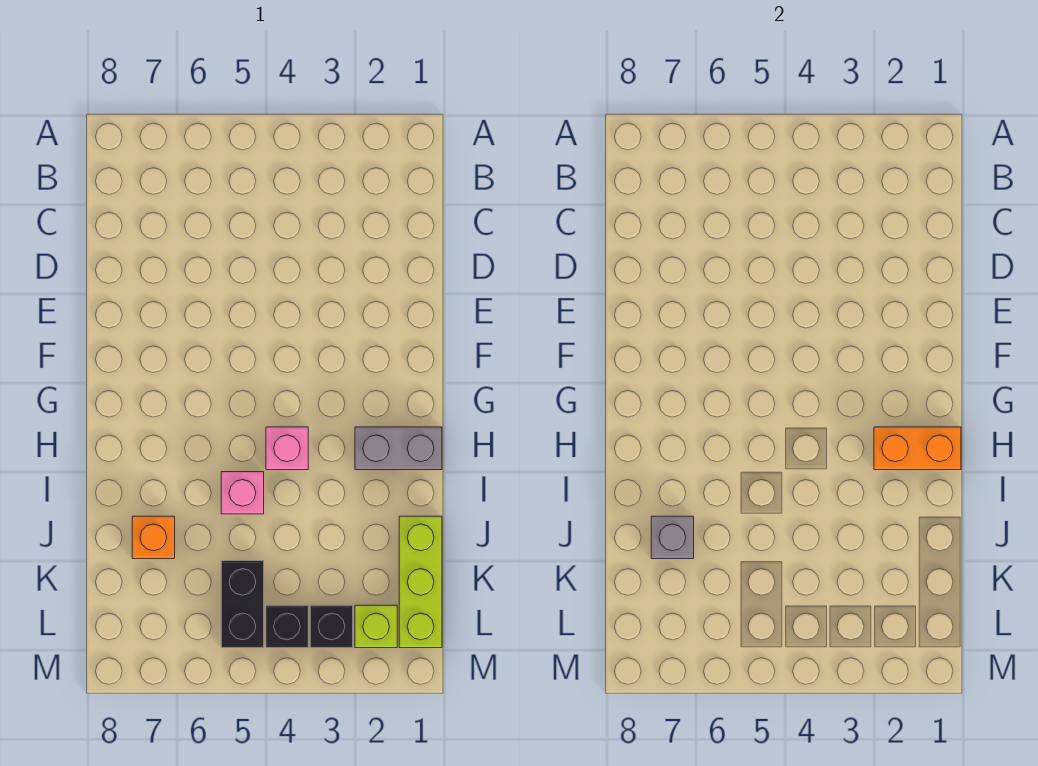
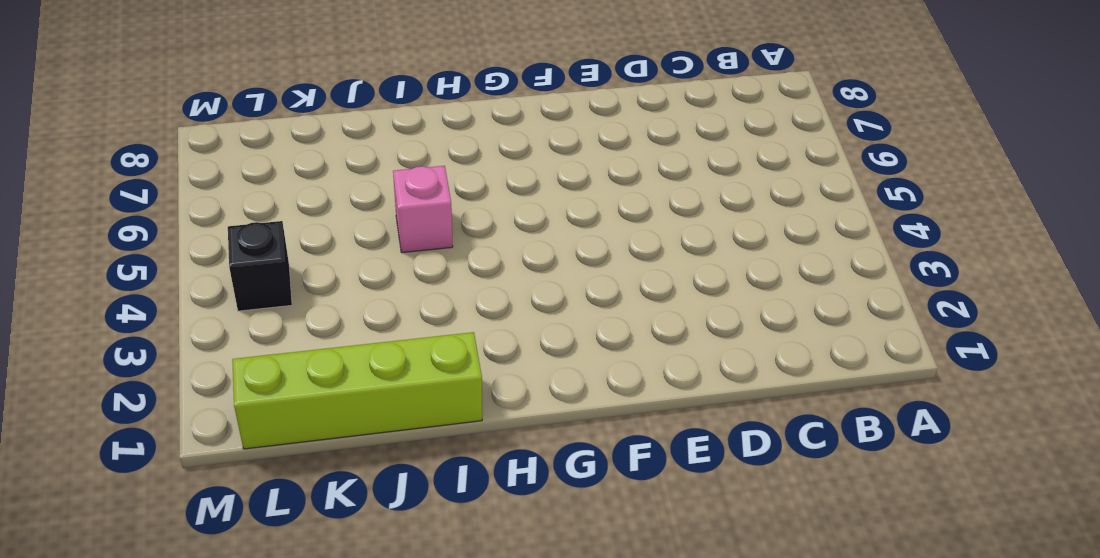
lime brick I1:L1 level 1 -> lime brick J1:L1 level 1
none -> grey brick H1:H2 level 1
none -> pink brick H4 level 1

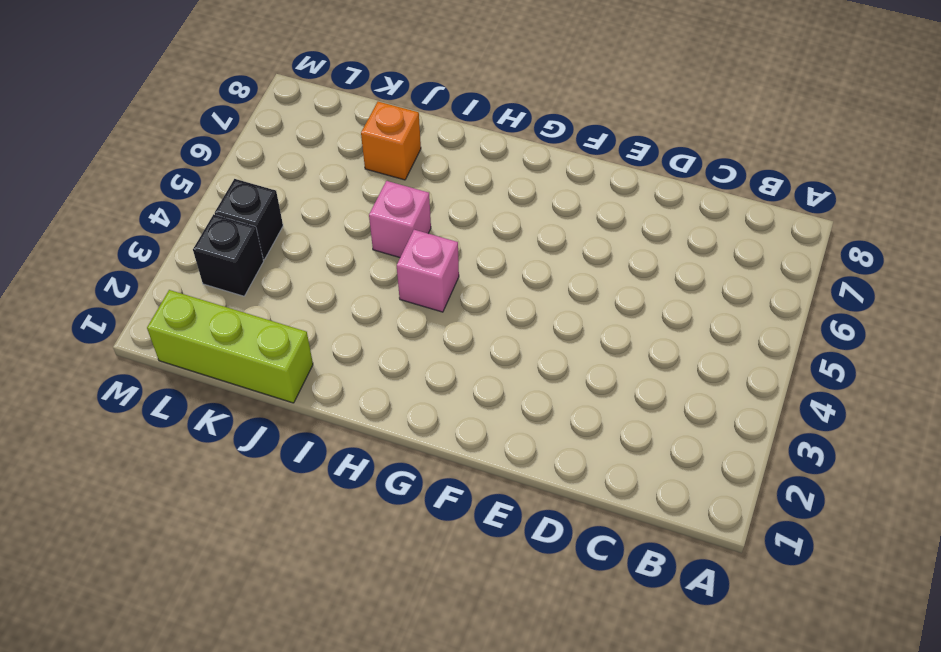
none -> grey brick H1:H2 level 1
none -> black brick K5:L5 level 1

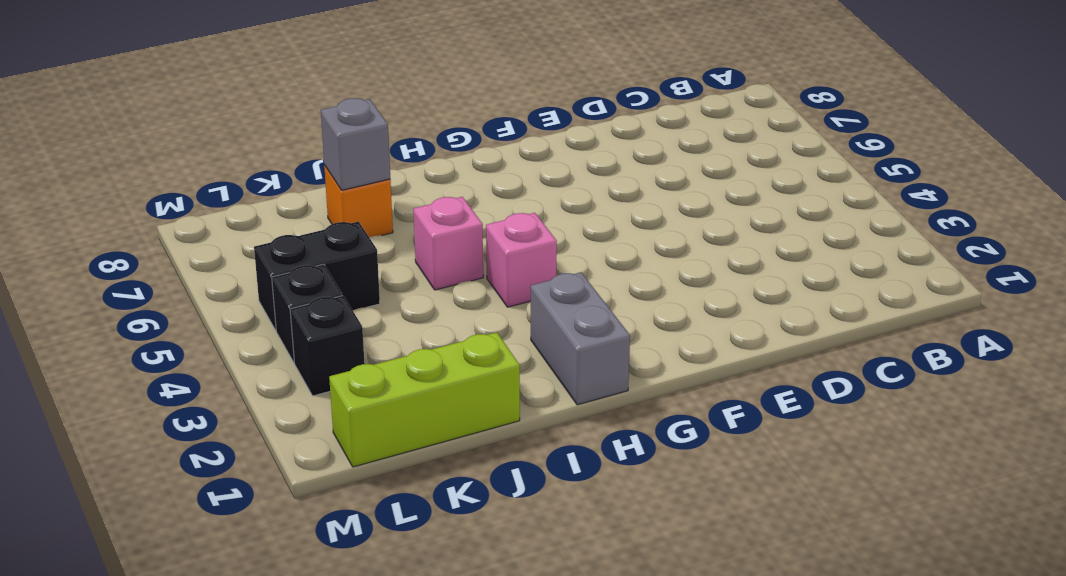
none -> lime brick L2 level 1
none -> orange brick H1:H2 level 2

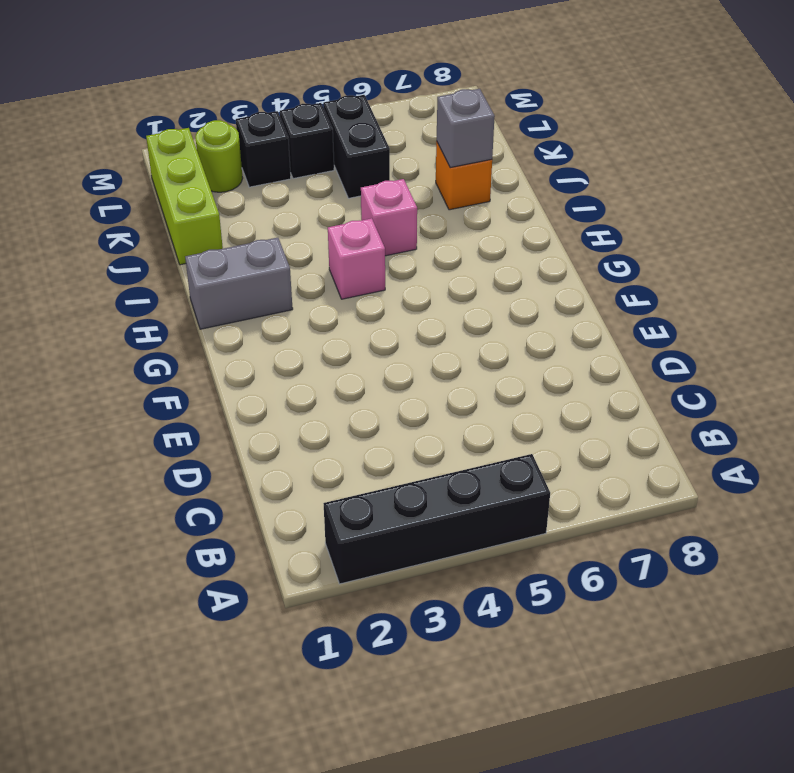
black brick A2:A5 level 1 -> none
lime round brick L2 level 1 -> lime brick L2 level 1
none -> orange brick H1:H2 level 2

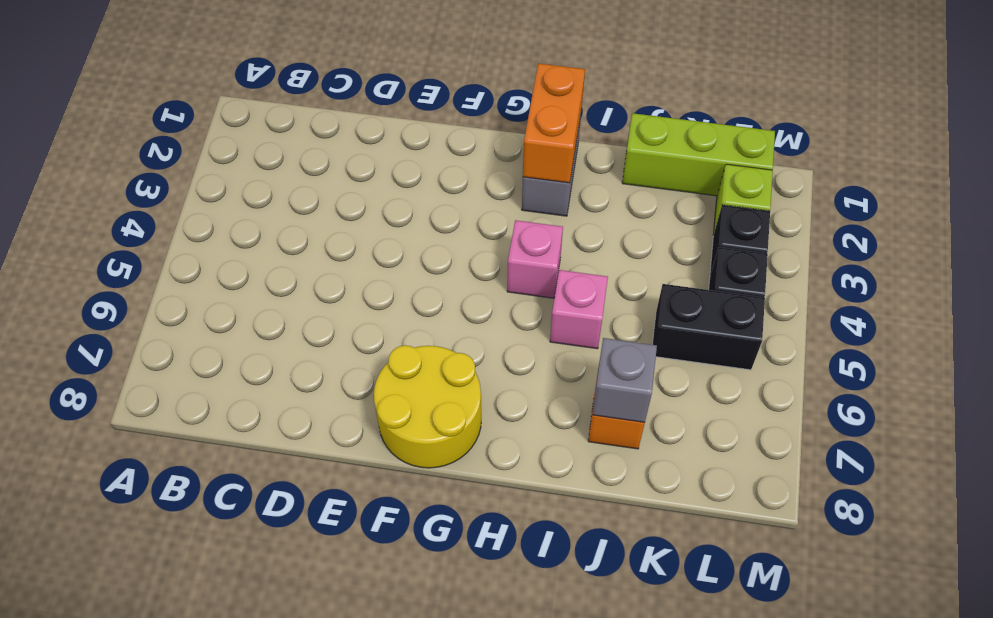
yellow round brick F7:G8 level 1 -> none

